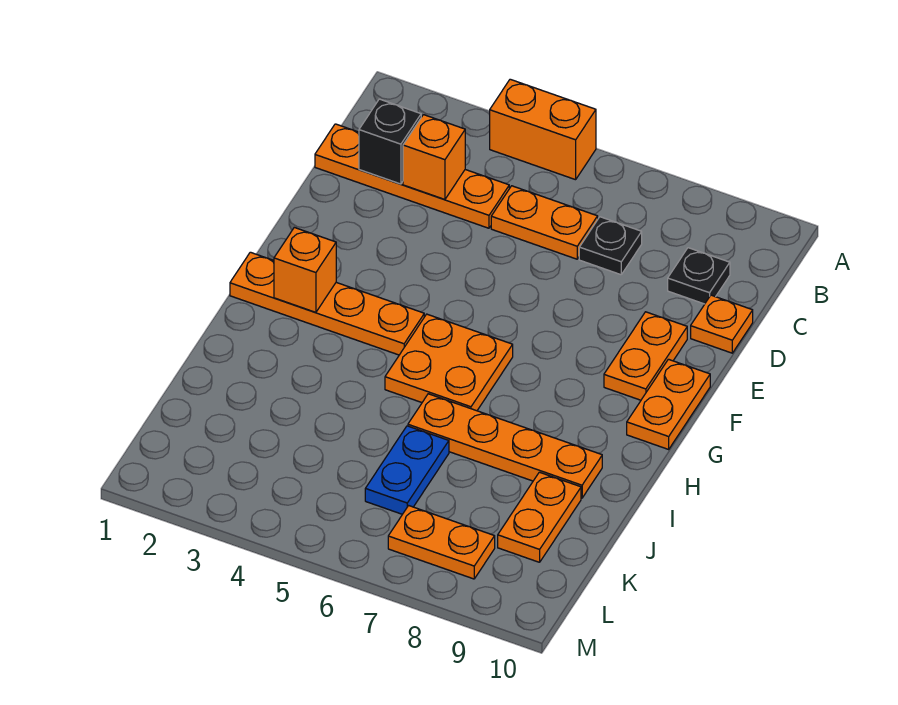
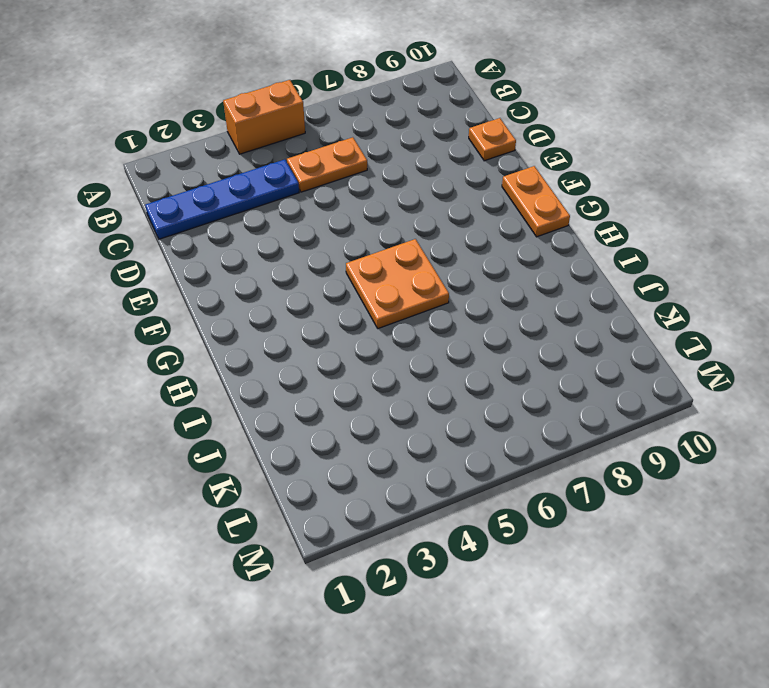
blue plate C1:C4 level 1 -> orange plate C1:C4 level 1
none -> black plate C7 level 1
none -> black plate C9 level 1
none -> orange plate E9:F9 level 1

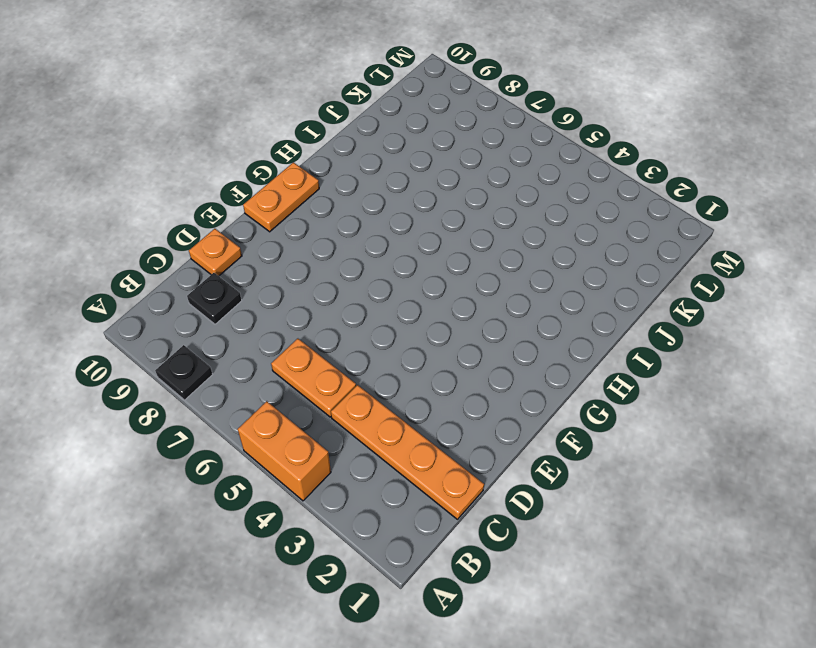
black plate A8 level 1 -> black plate C7 level 1
none -> orange plate E9:F9 level 1
none -> orange plate G1:G4 level 1
none -> orange plate G5:H6 level 1

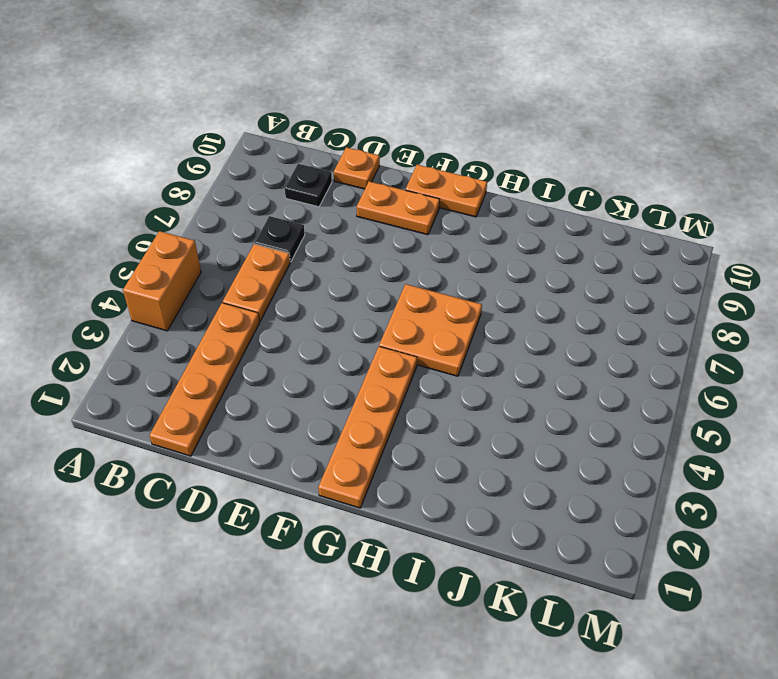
none -> orange plate I6:I9 level 1
none -> blue plate J6:K6 level 1
none -> orange plate J9:K9 level 1

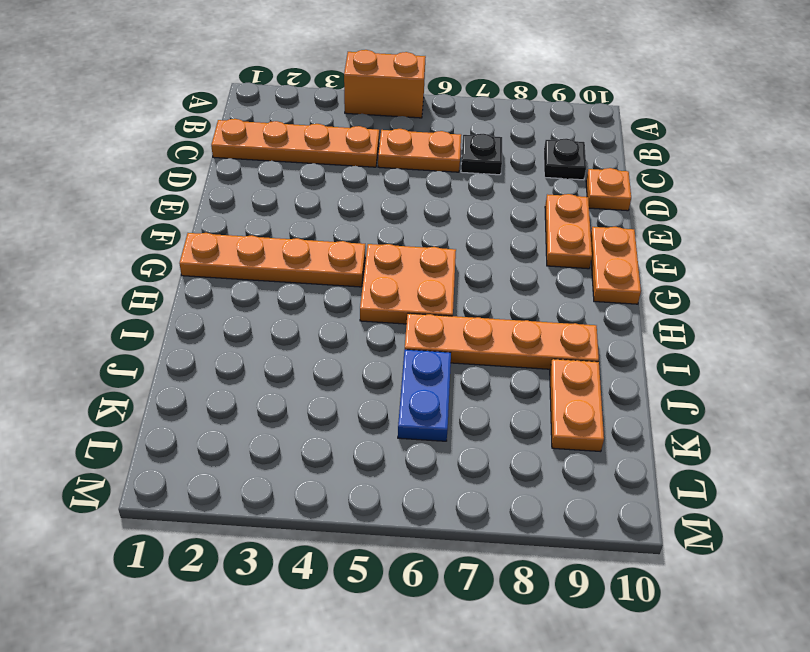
none -> orange plate L7:L8 level 1
none -> black brick C2 level 2
none -> orange brick C3 level 2

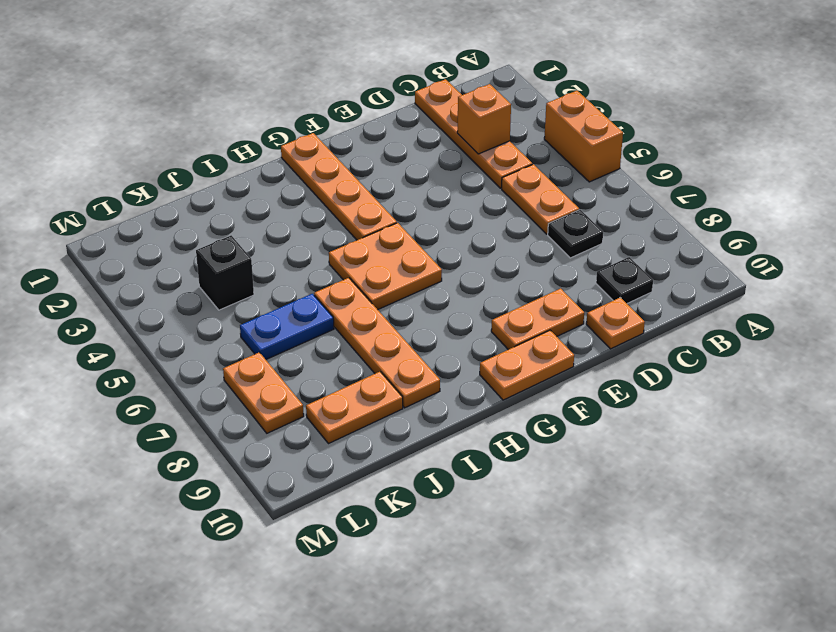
black brick K4 level 1 -> black brick C2 level 2
none -> orange brick G2 level 2

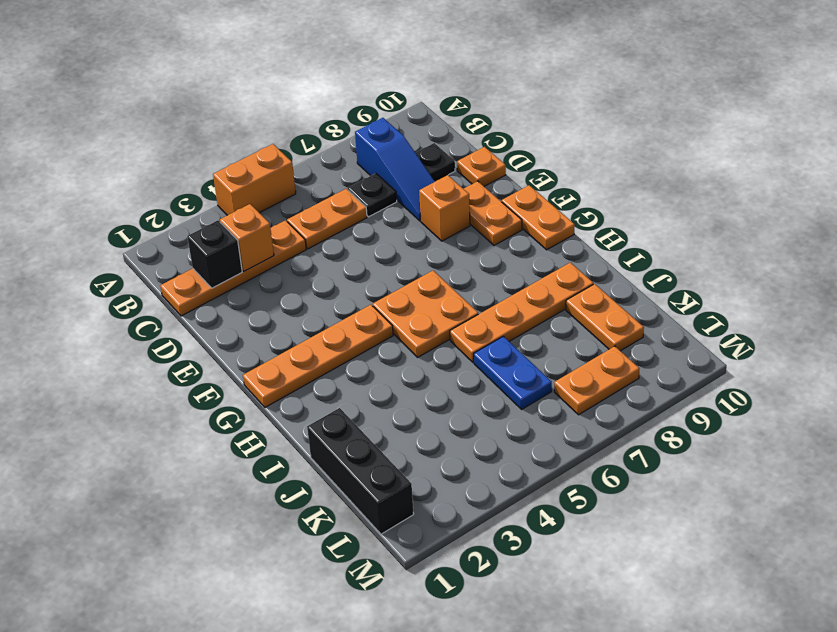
blue slope B8:D8 level 1 top B -> none
orange brick E8 level 1 -> orange brick G2 level 2
black brick J1:L1 level 1 -> none

